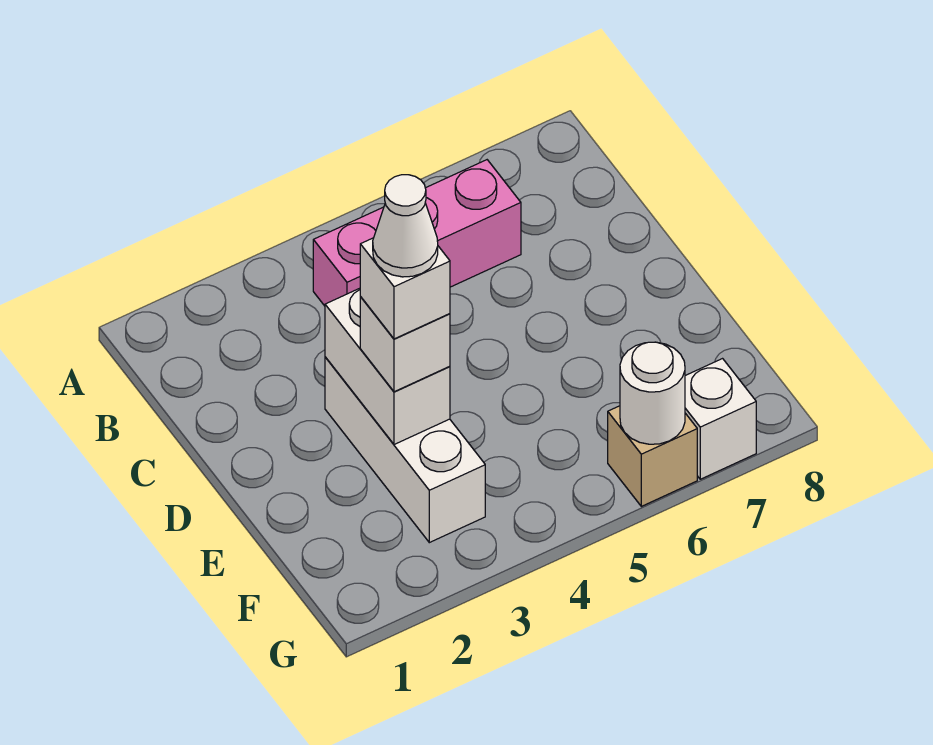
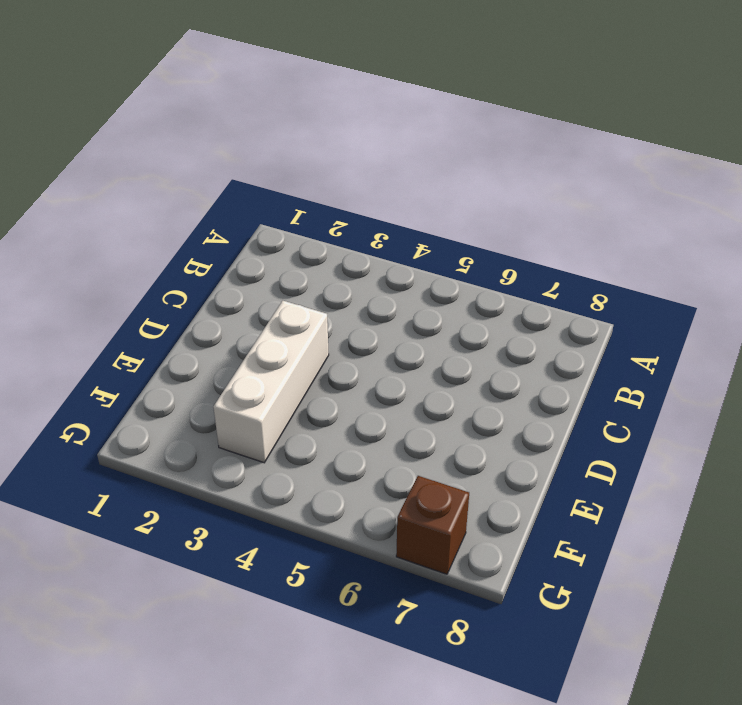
brown brick G7 level 1 -> white brick G7 level 1
none -> pink brick B4:B6 level 1
none -> tan brick G6 level 1

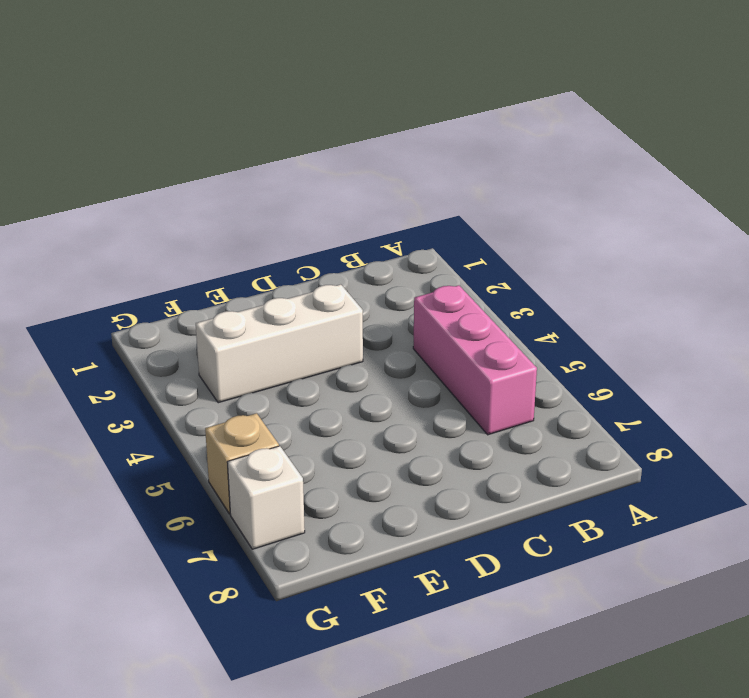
none -> white brick D3:E3 level 2
none -> white round brick G6 level 2

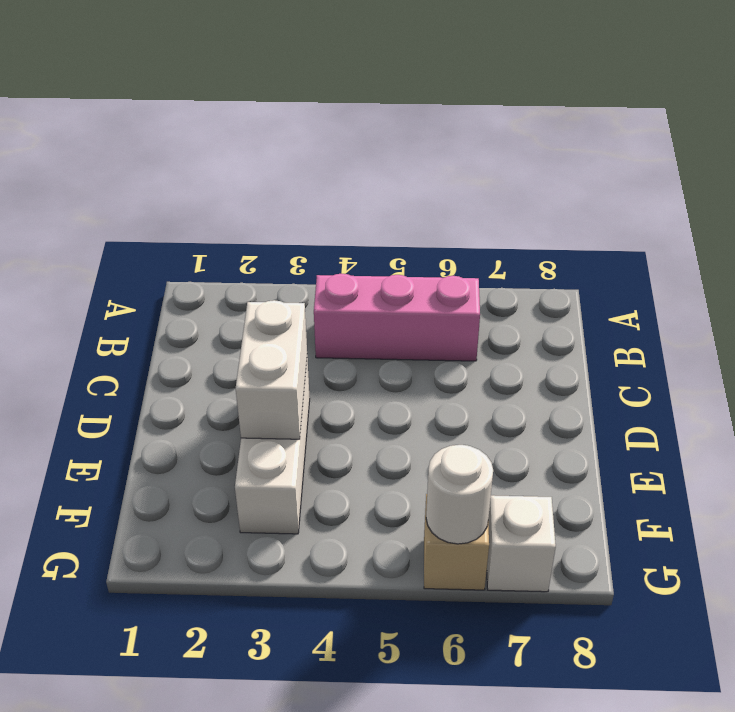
none -> white brick E3 level 3
none -> white brick E3 level 4

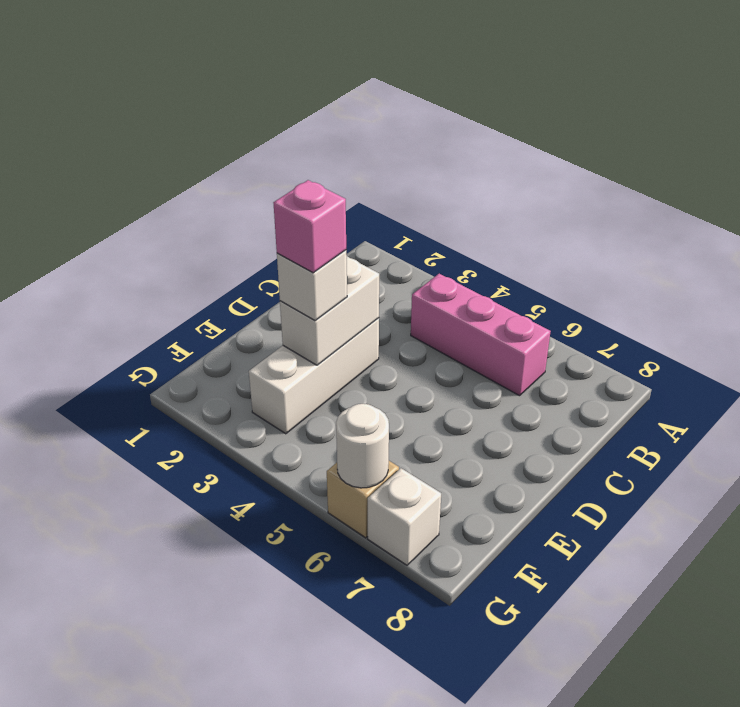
pink brick E3 level 4 -> white brick E3 level 4
none -> white cone E3 level 5

